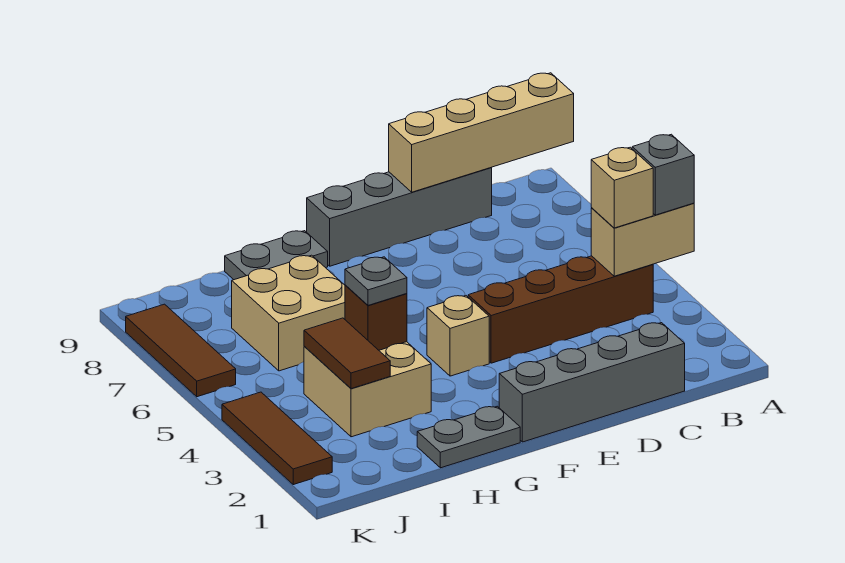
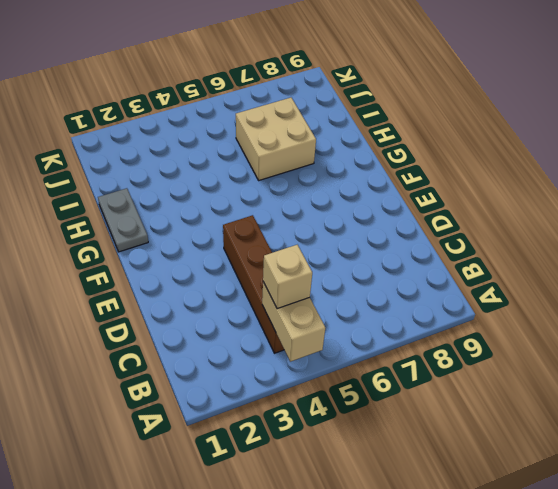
none -> grey brick C1:F1 level 1
none -> grey brick C9:F9 level 1
none -> tan brick F4 level 1

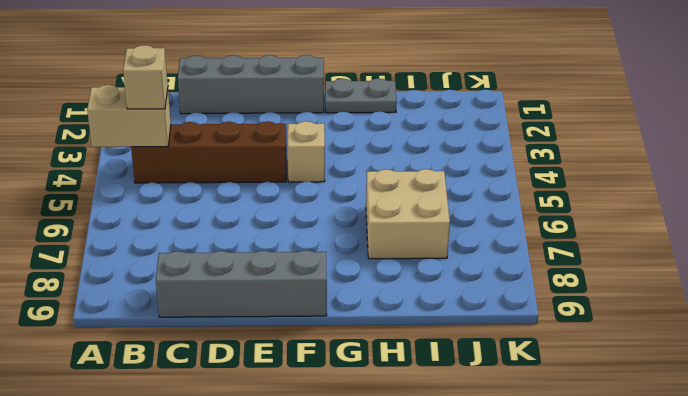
none -> grey plate G9:H9 level 1
none -> tan brick H3:I4 level 1
none -> brown tile K2:K4 level 1

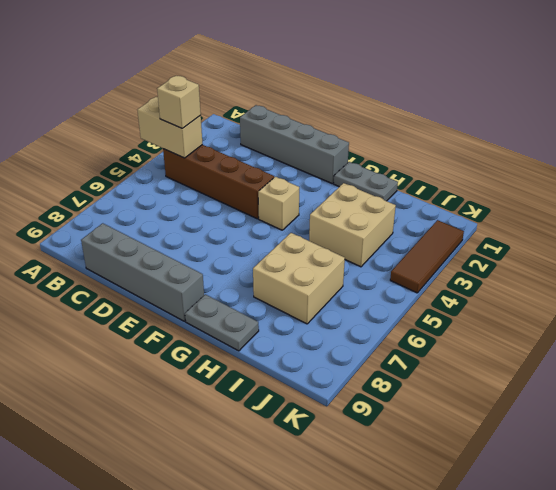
none -> brown tile K6:K8 level 1
none -> tan brick A9:D9 level 2
none -> brown brick H4 level 2

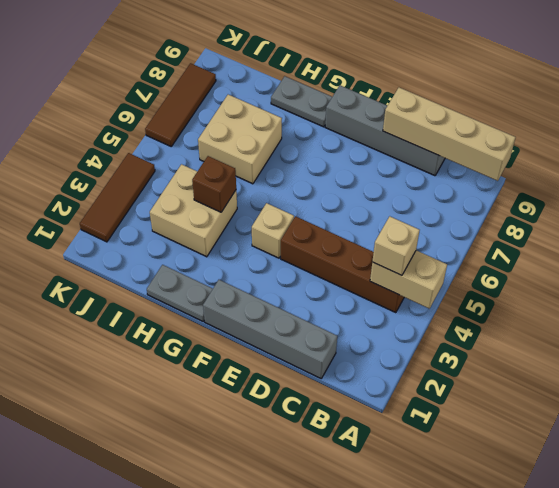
none -> brown tile I3:I4 level 2
none -> grey brick A4 level 3
none -> grey plate H4 level 3

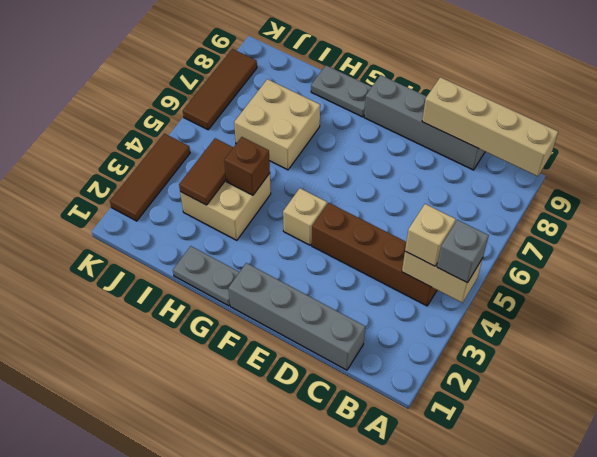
none -> grey plate H4 level 3

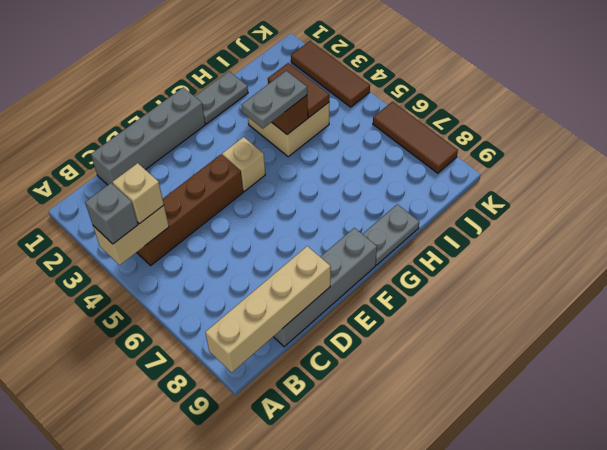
grey plate G4:H4 level 3 -> grey plate H4 level 3
none -> tan brick H6:I7 level 1

